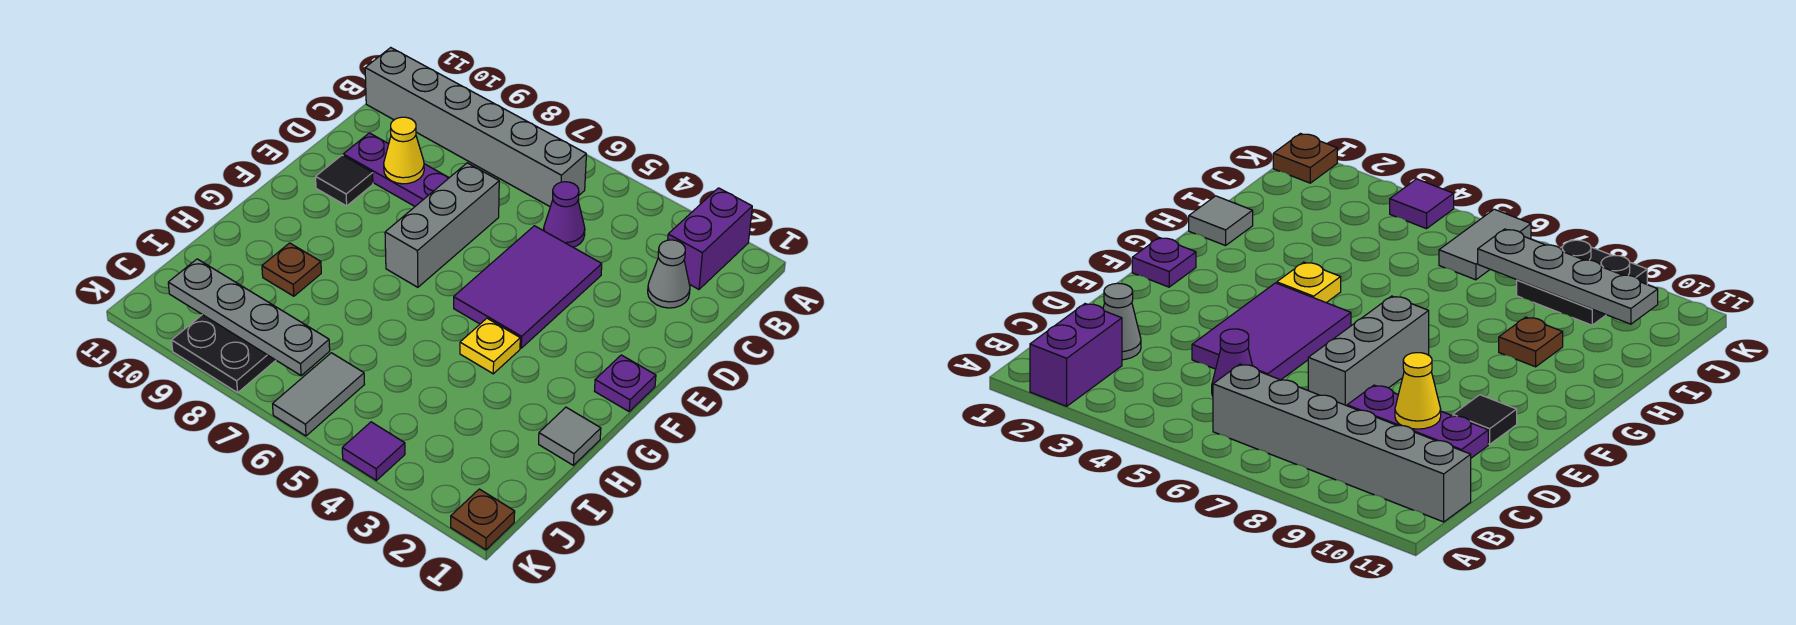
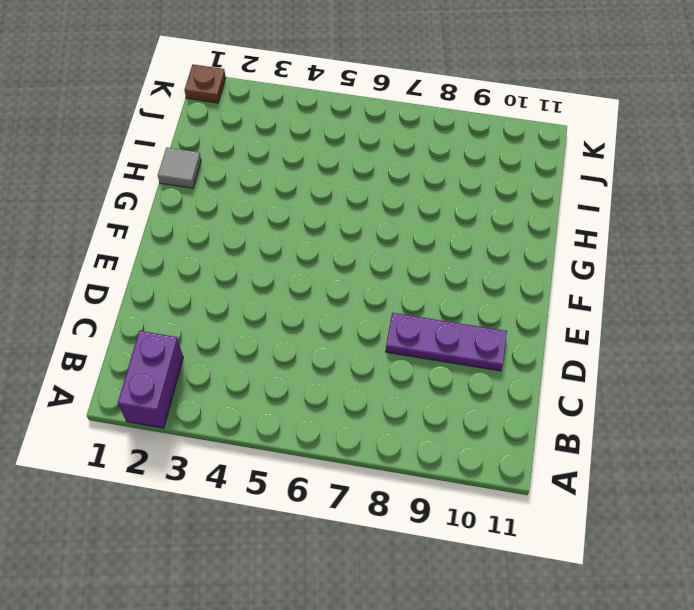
none -> grey brick B6:B11 level 1
none -> grey cone C2 level 1
none -> purple cone C5 level 1

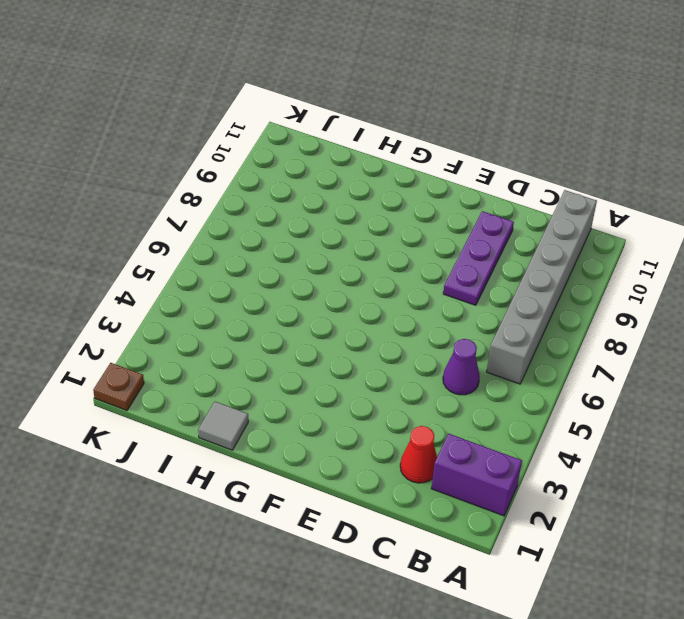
red cone C2 level 1 -> grey cone C2 level 1
none -> purple tile D4:F5 level 1
none -> grey brick D7:F7 level 1
none -> black tile E10 level 1

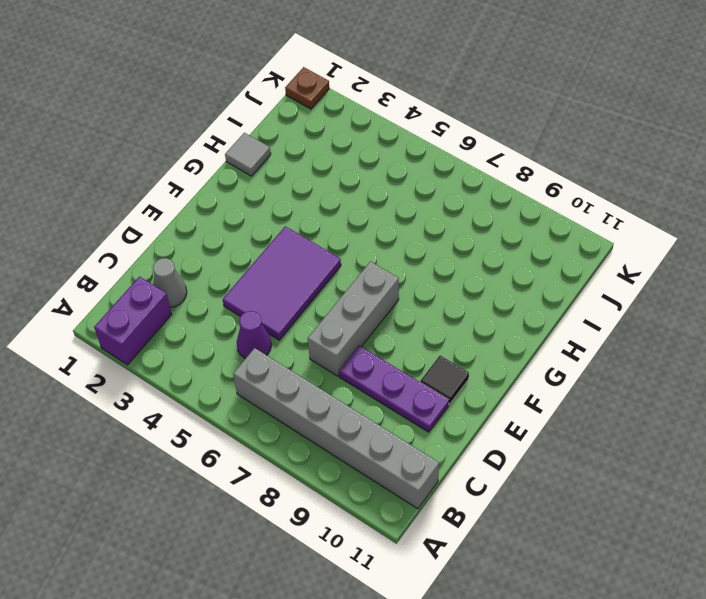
none -> purple plate F1 level 1
none -> yellow plate G4 level 1
none -> brown plate H9 level 1

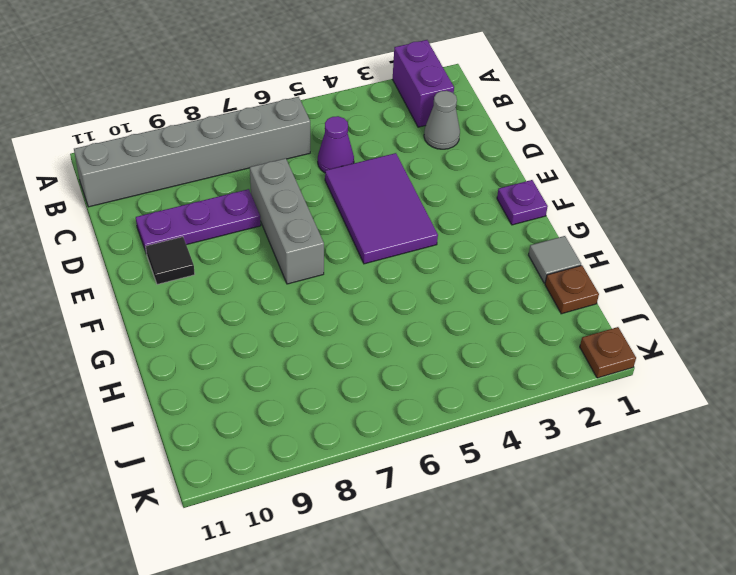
brown plate I1 level 1 -> brown plate H9 level 1
none -> yellow plate G4 level 1
none -> grey tile J6:K6 level 1
none -> black plate J8:K9 level 1

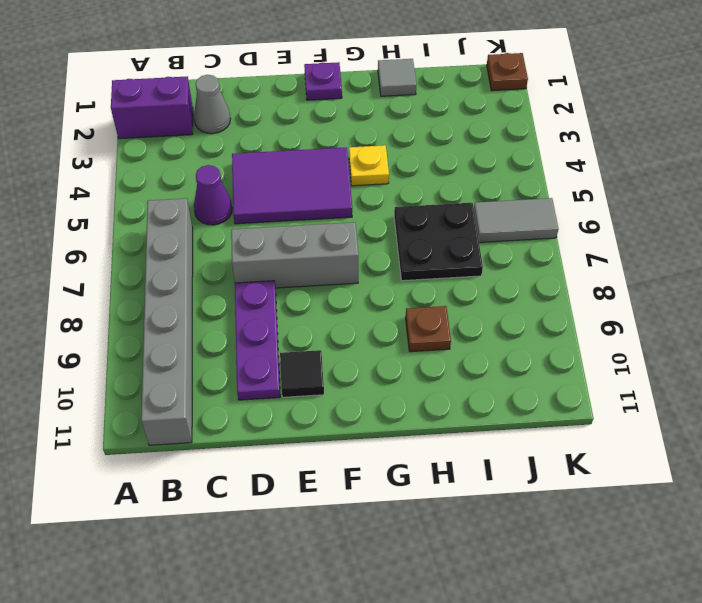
black plate H6:I7 level 1 -> black plate J8:K9 level 1
none -> purple tile K4 level 1
none -> yellow cone D9 level 2
none -> grey plate J7:J10 level 2

